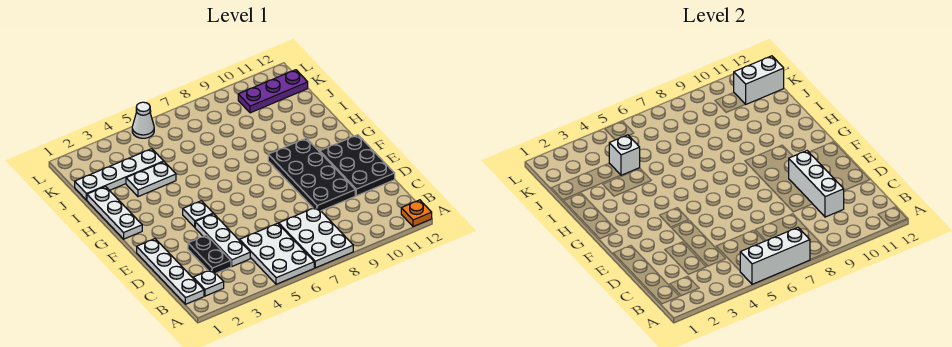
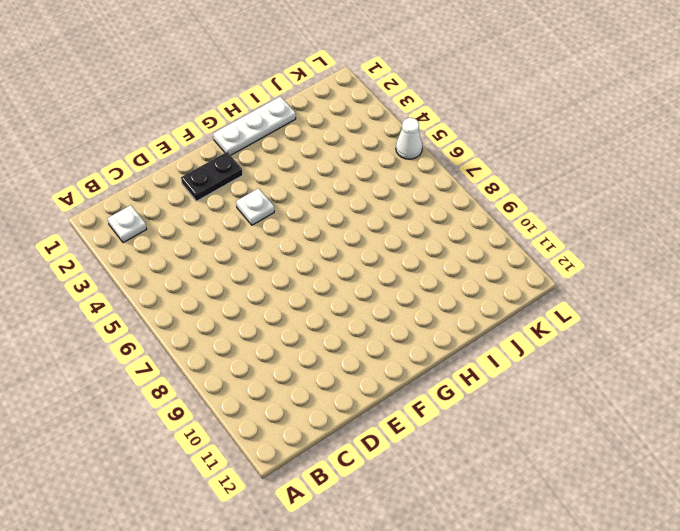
black plate E2:F2 level 1 -> black plate C3:D3 level 1
none -> white plate A5:C6 level 1
none -> white plate A7:C8 level 1
none -> orange plate A12 level 1

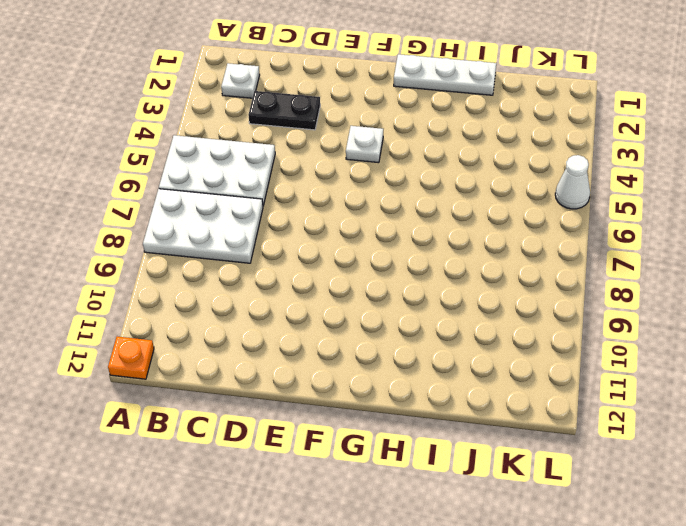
none -> white plate B1:E1 level 1
none -> white plate C4:E4 level 1
none -> black plate D9:G10 level 1

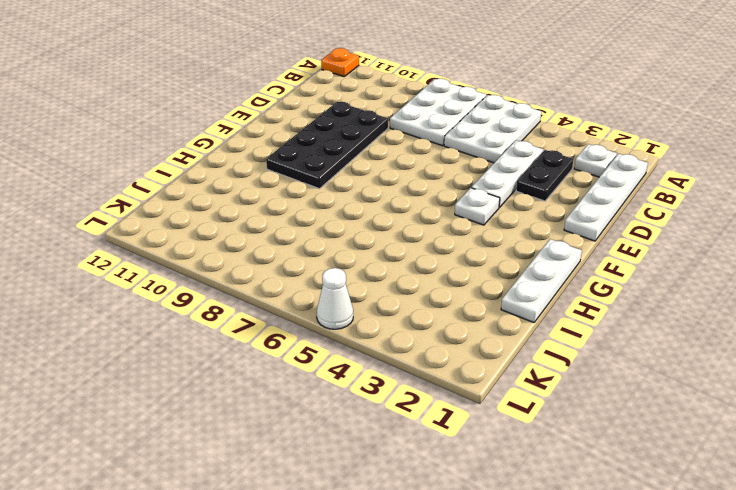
none -> black plate D11:F12 level 1
none -> white plate I3:I4 level 1
none -> white plate J1:J4 level 1

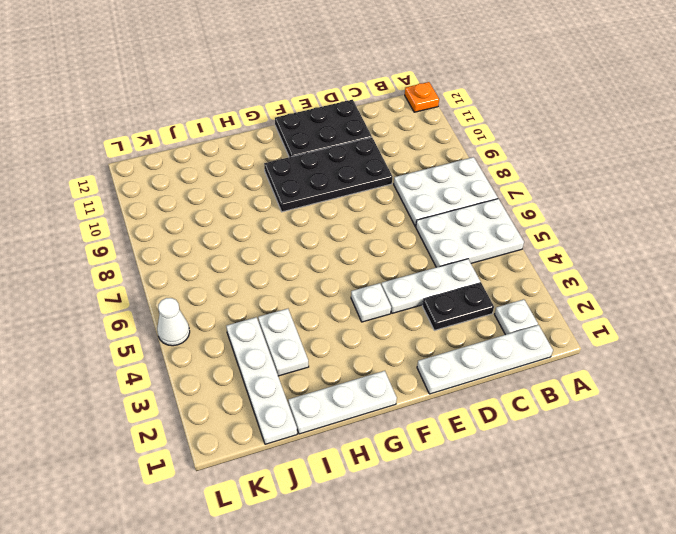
none -> purple plate K10:K12 level 1
none -> white brick A5:A7 level 2
none -> white brick C10:E10 level 2

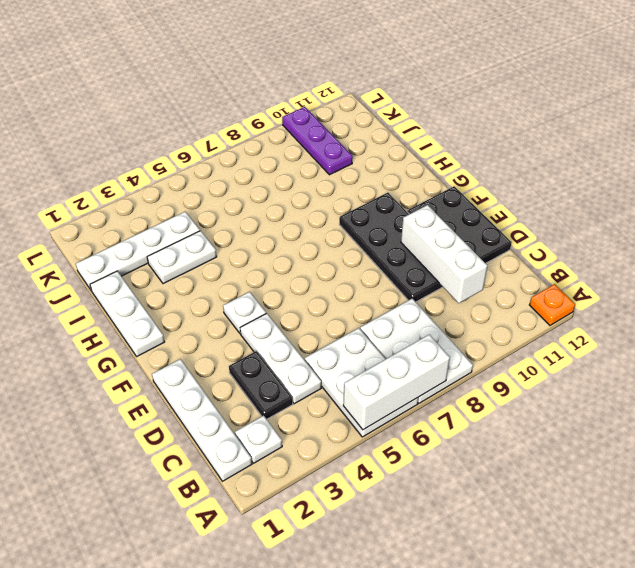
purple plate J10:L10 level 1 -> purple plate K10:K12 level 1
none -> white cone L5 level 1
none -> white brick J4 level 2
none -> white brick K11:K12 level 2

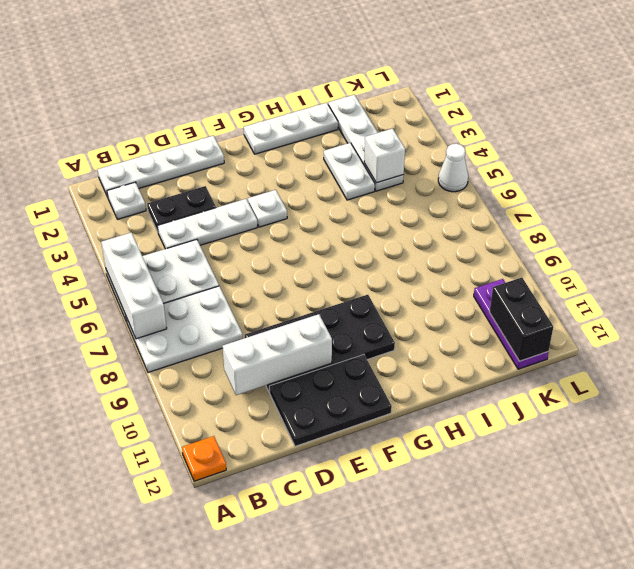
black brick K11:K12 level 2 -> white brick K11:K12 level 2

